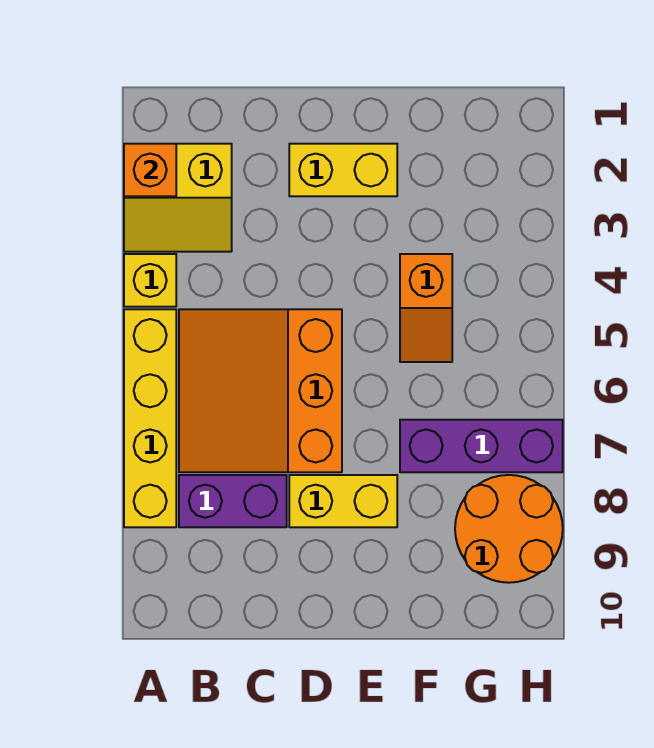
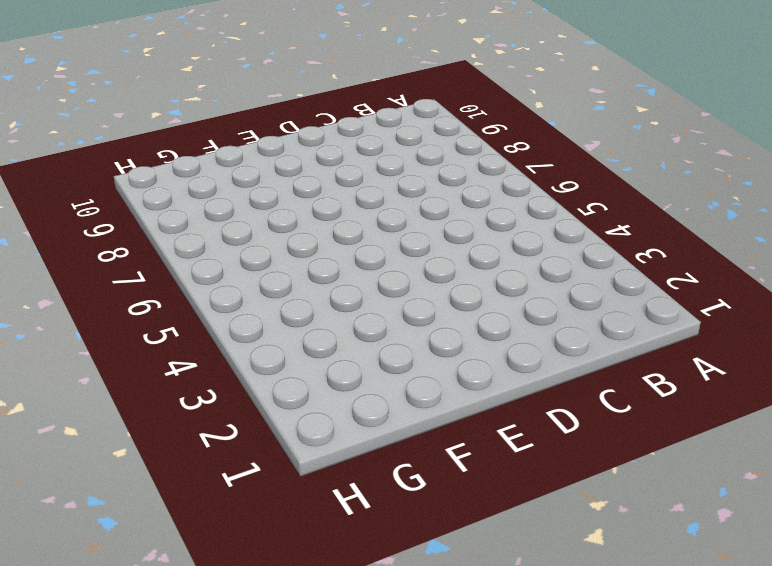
none -> yellow slope A2:B3 level 1 top 2
none -> yellow brick A4 level 1

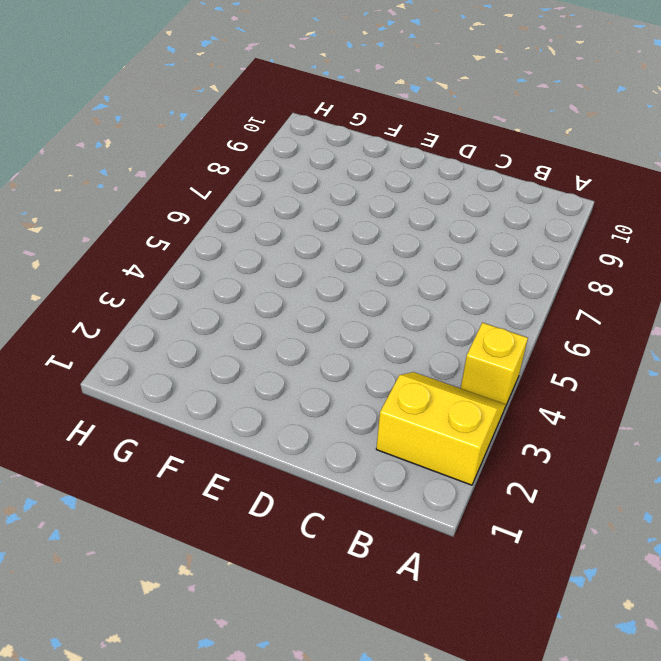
none -> yellow brick A5:A8 level 1
none -> orange slope B5:D7 level 1 top D

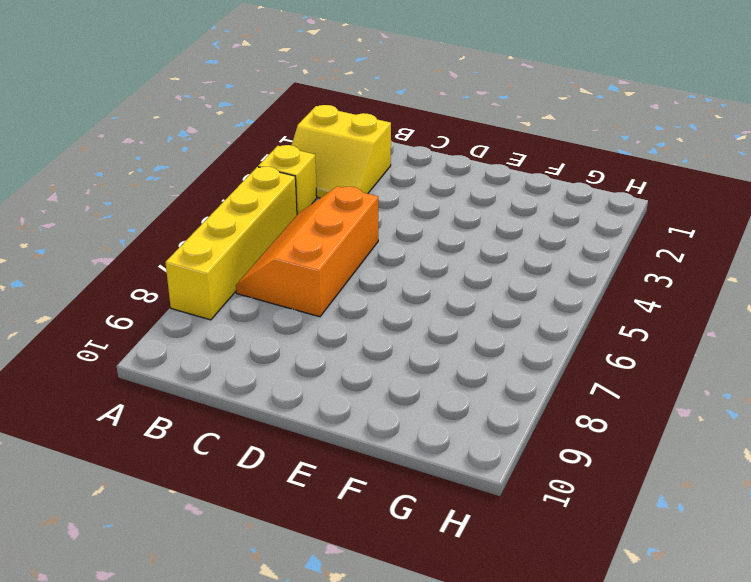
orange slope B5:C7 level 1 top C -> orange slope B5:D7 level 1 top D
none -> purple brick B8:C8 level 1
none -> yellow brick D2:E2 level 1

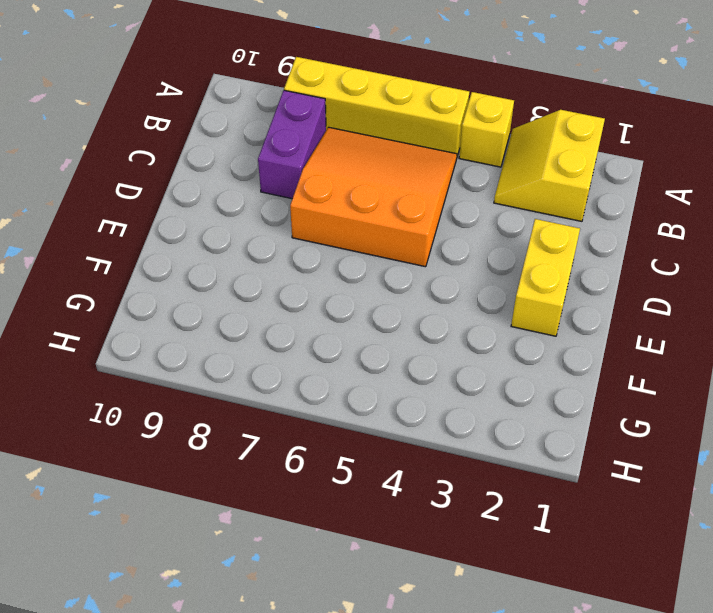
none -> yellow brick D8:E8 level 1
none -> orange slope F4:F5 level 1 top 4

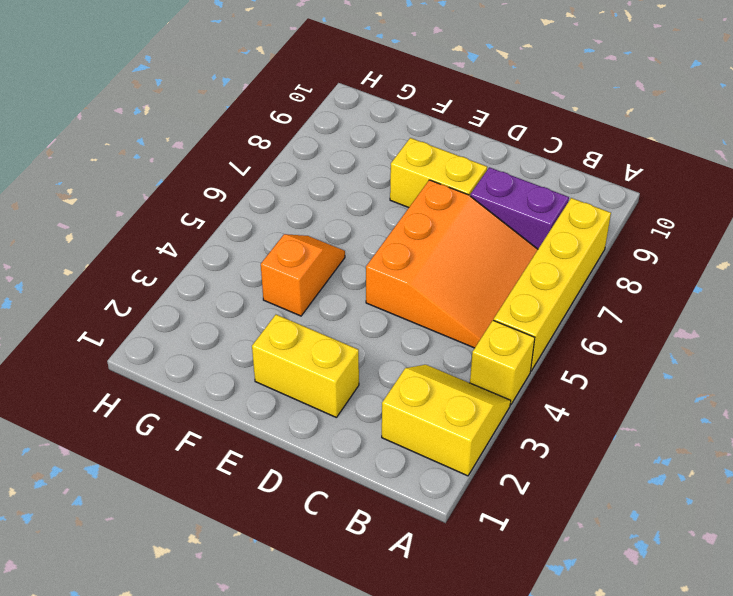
none -> purple brick F7:H7 level 1
none -> orange round brick G8:H9 level 1

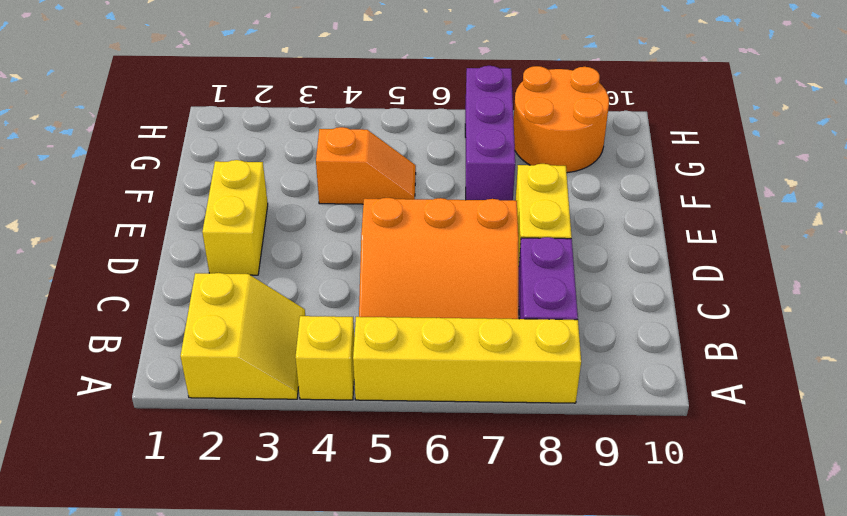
none -> orange brick A2 level 2

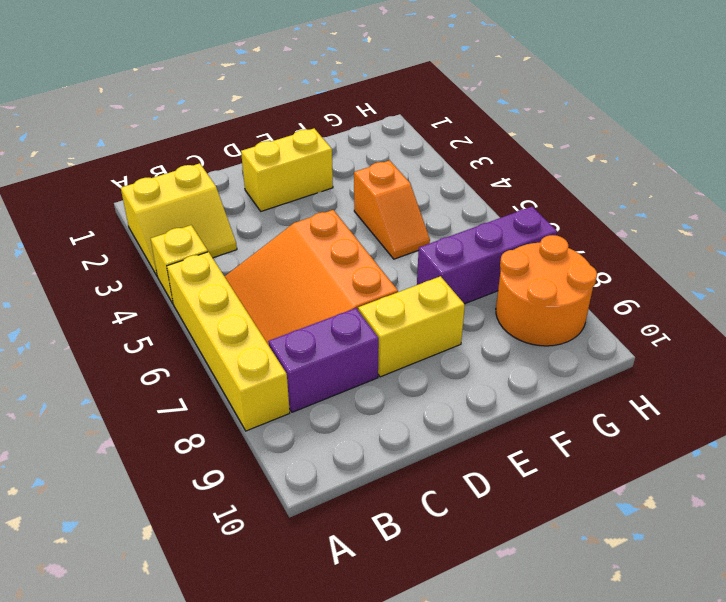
none -> orange brick A2 level 2

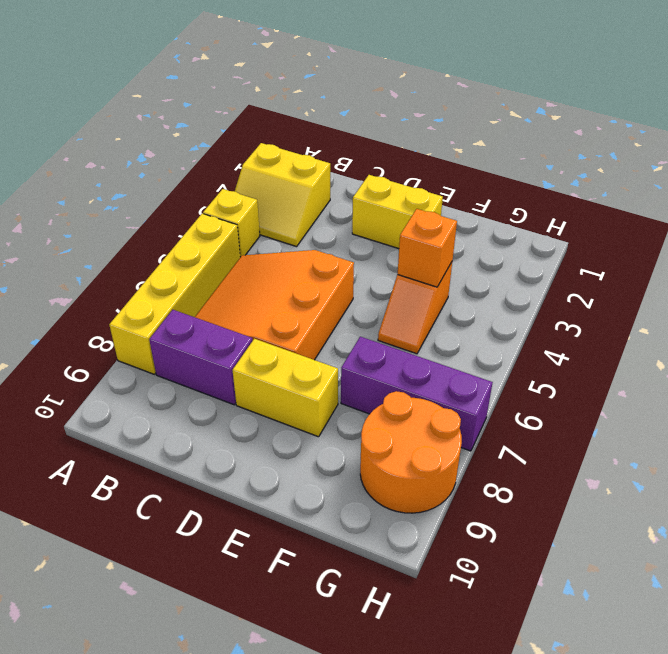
orange brick F4 level 2 -> orange brick A2 level 2

